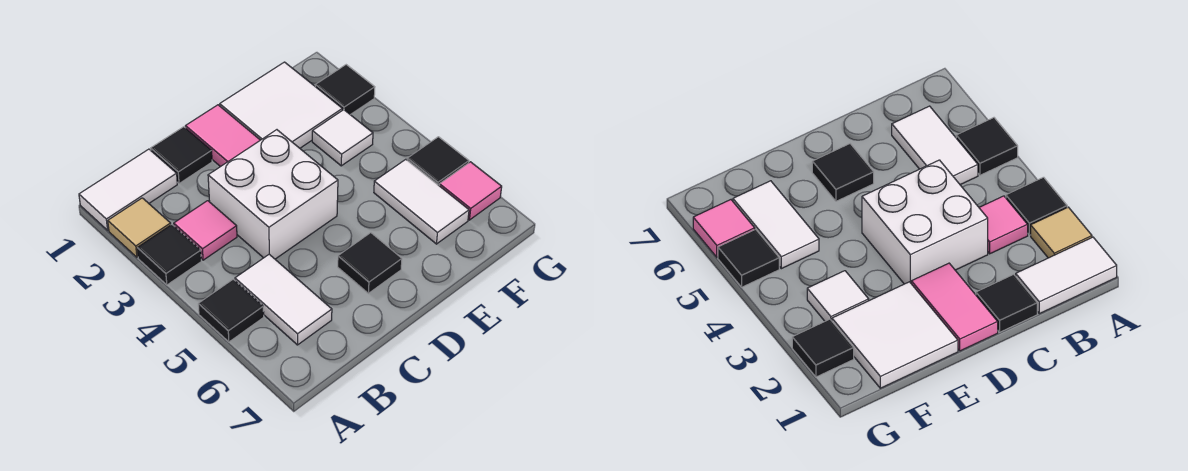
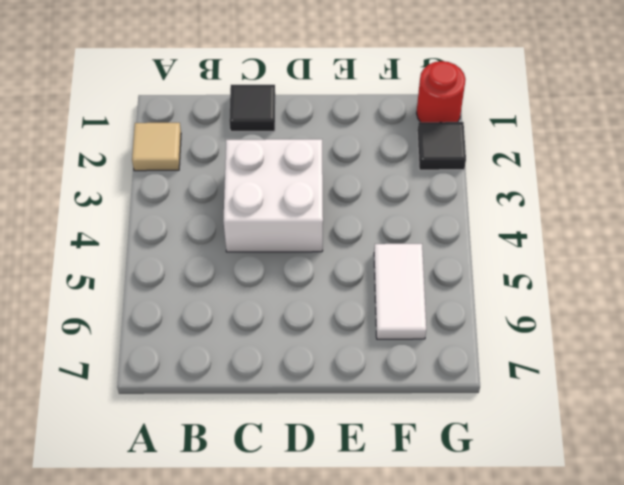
red round brick G1 level 1 -> none
none -> white tile A1:B1 level 1
none -> black tile A3 level 1
none -> black tile A5 level 1

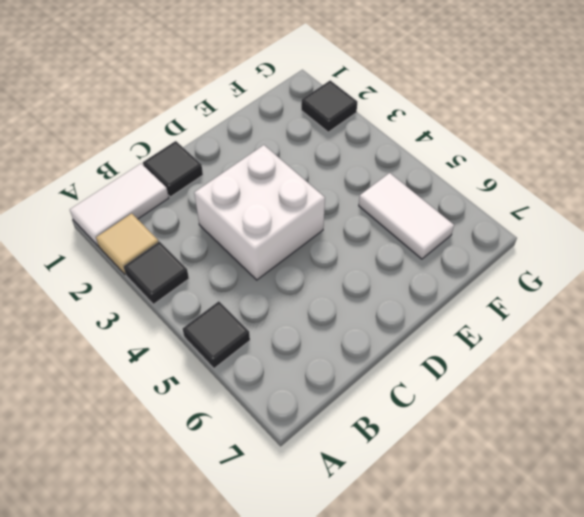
none -> pink tile B3 level 1
none -> white tile B5:B6 level 1
none -> pink tile D1:D2 level 1

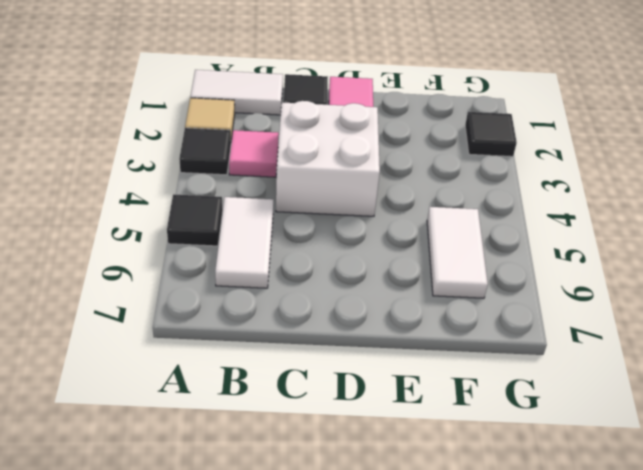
none -> black tile D6 level 1
none -> white tile E1:F2 level 1
none -> white tile F3 level 1

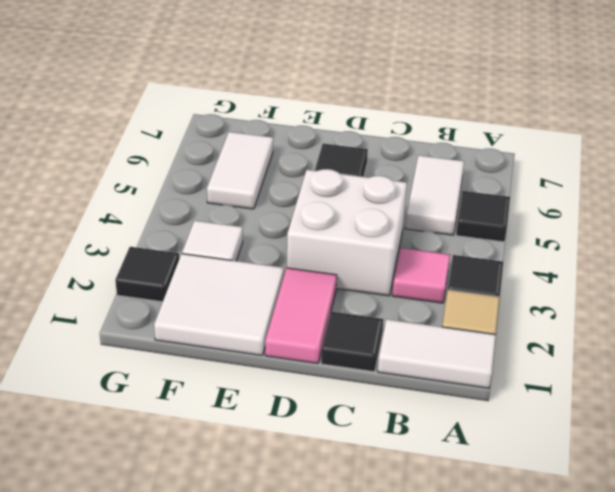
none -> black tile G5 level 1
none -> pink tile G6 level 1

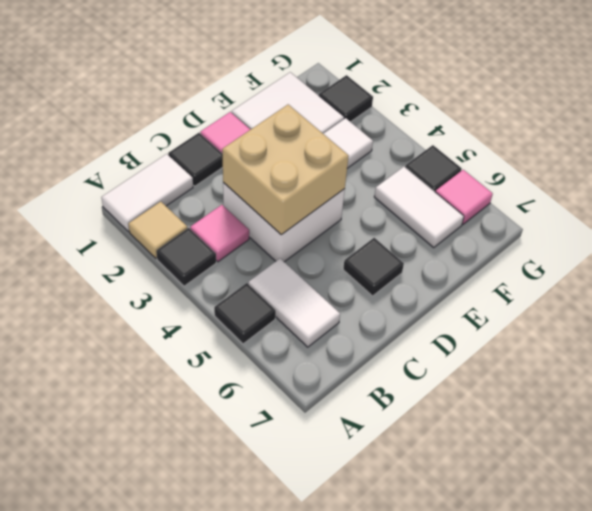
tan brick C3:D4 level 2 -> none

